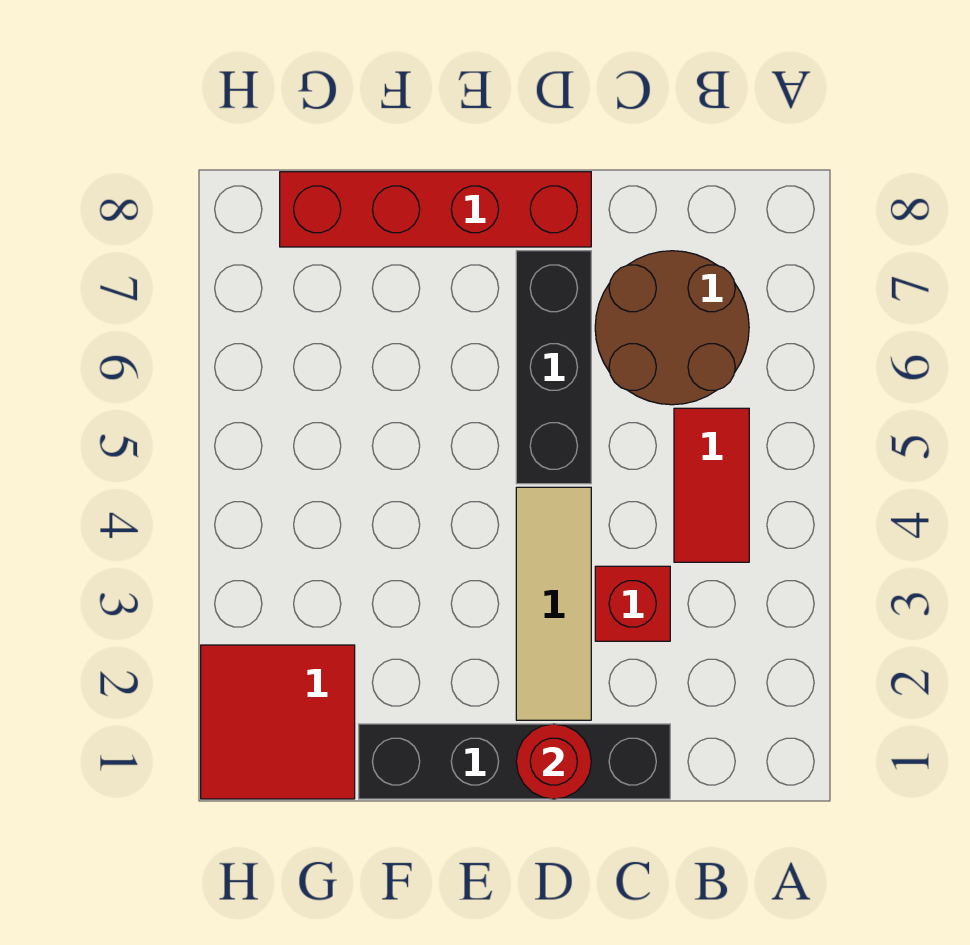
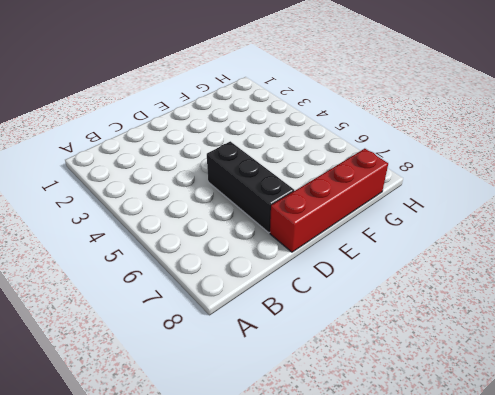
none -> red tile B4:B5 level 1
none -> brown round brick B6:C7 level 1

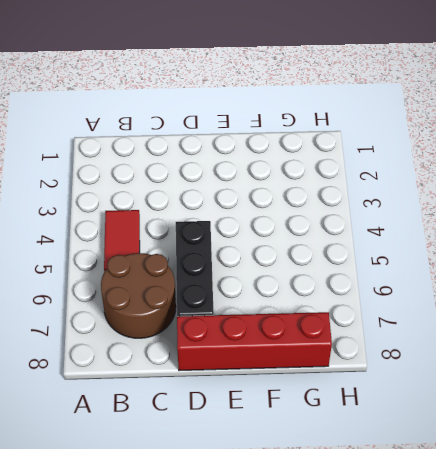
none -> black brick C1:F1 level 1
none -> red brick C3 level 1

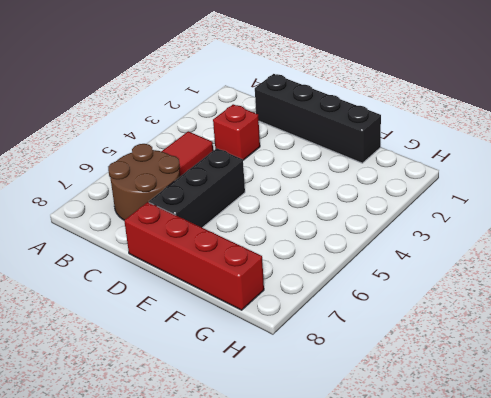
none -> tan tile D2:D4 level 1
none -> red tile G1:H2 level 1

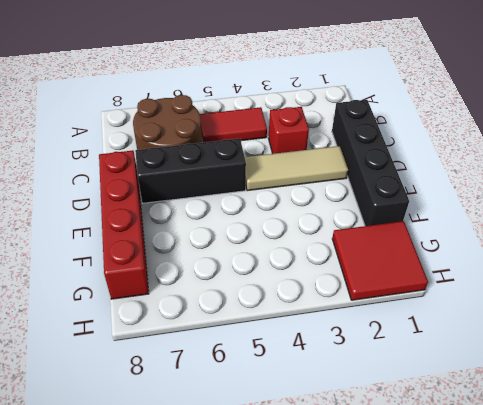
none -> red round brick D1 level 2

